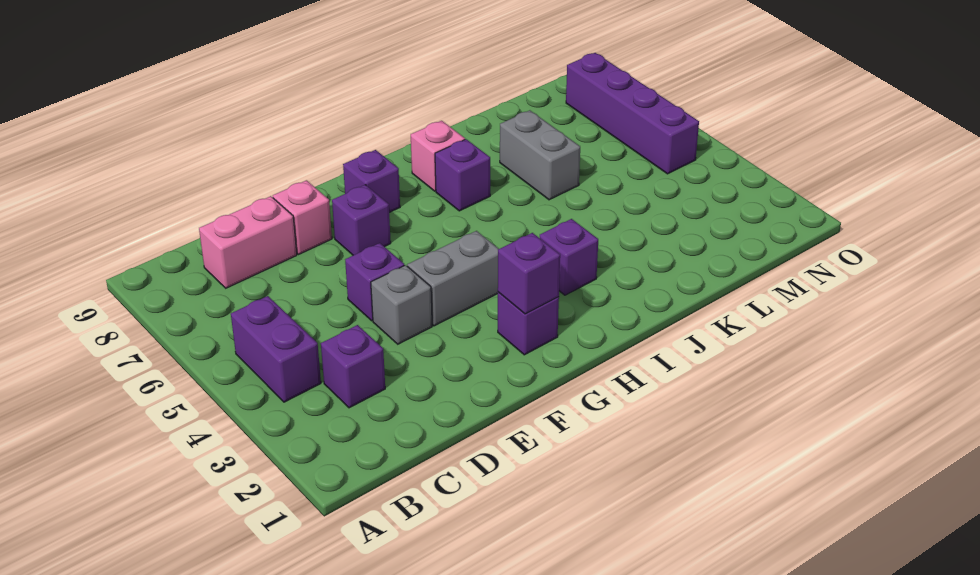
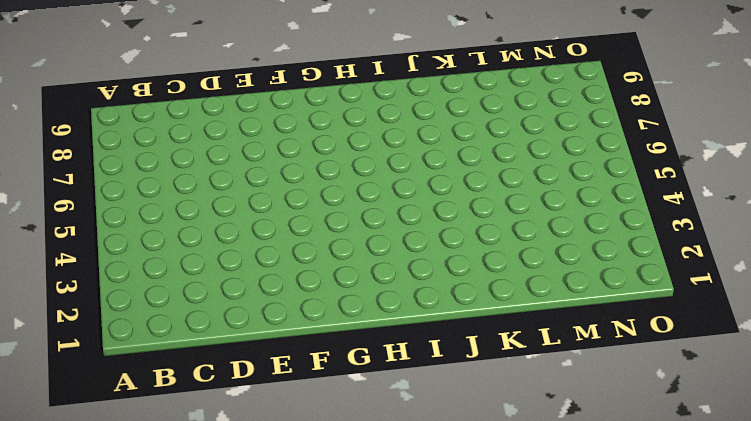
none -> purple brick B4:B5 level 1
none -> purple brick C3 level 1
none -> pink brick C8:D8 level 1

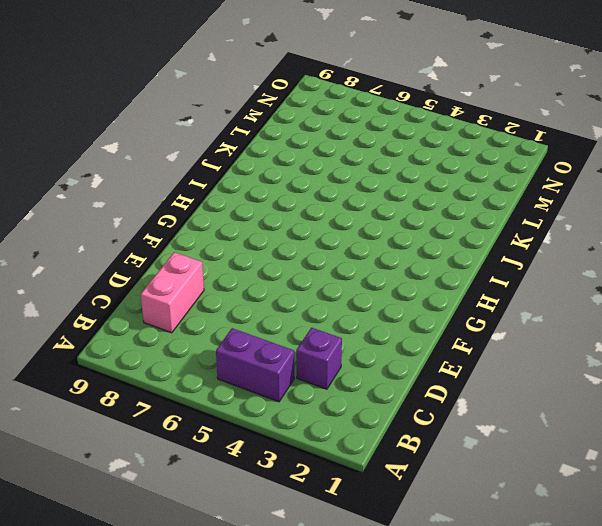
none -> grey brick E4 level 1
none -> purple brick E5 level 1
none -> pink brick E8 level 1

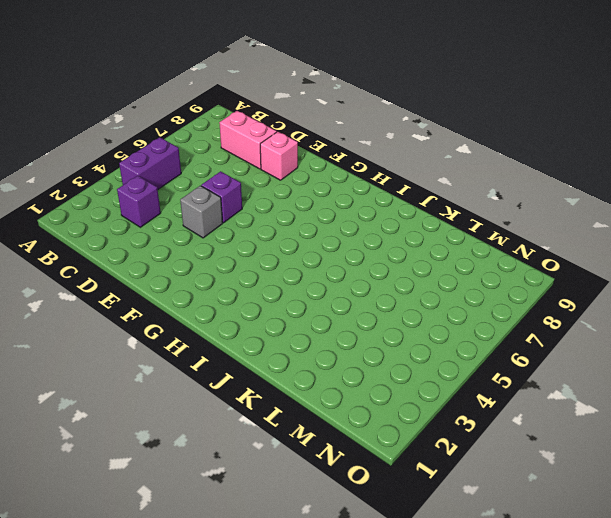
none -> grey brick F4:G4 level 1
none -> purple brick F7 level 1
none -> purple brick G2 level 1

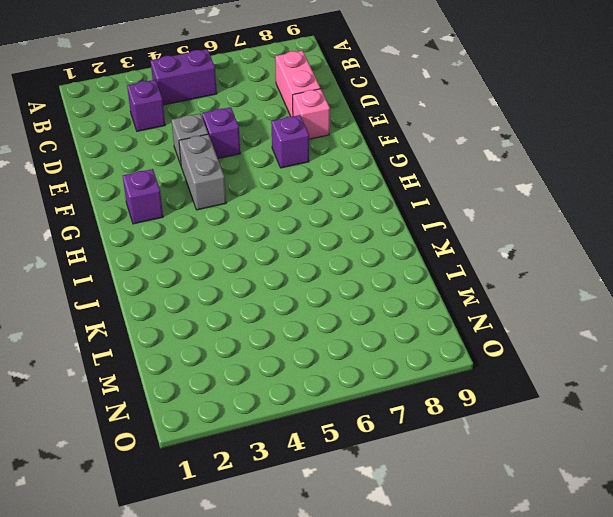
none -> purple brick G8 level 1
none -> purple brick I3 level 1
none -> purple brick I7 level 1

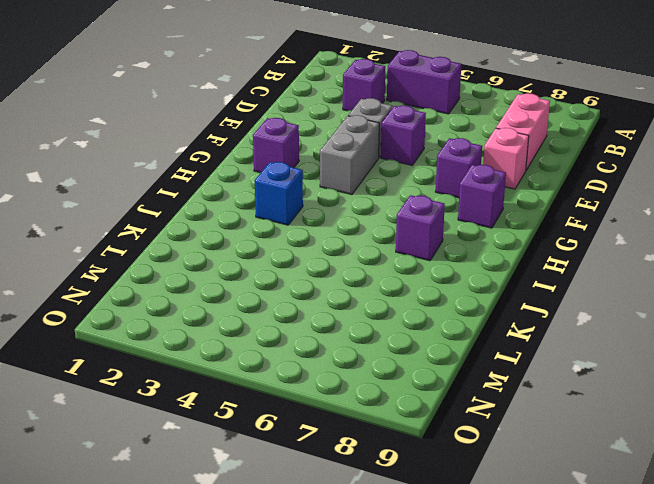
blue brick I3 level 1 -> purple brick I3 level 1
none -> pink brick I8 level 1
none -> grey brick K6:K7 level 1
none -> purple brick N5:N8 level 1

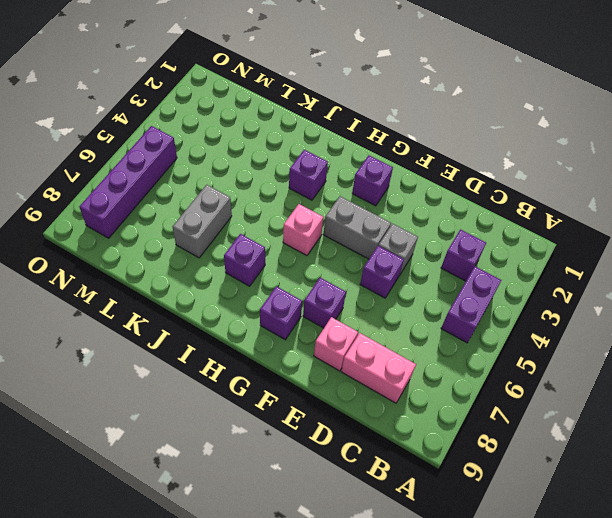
pink brick H5 level 1 -> pink brick I8 level 1
none -> purple brick G2 level 2

